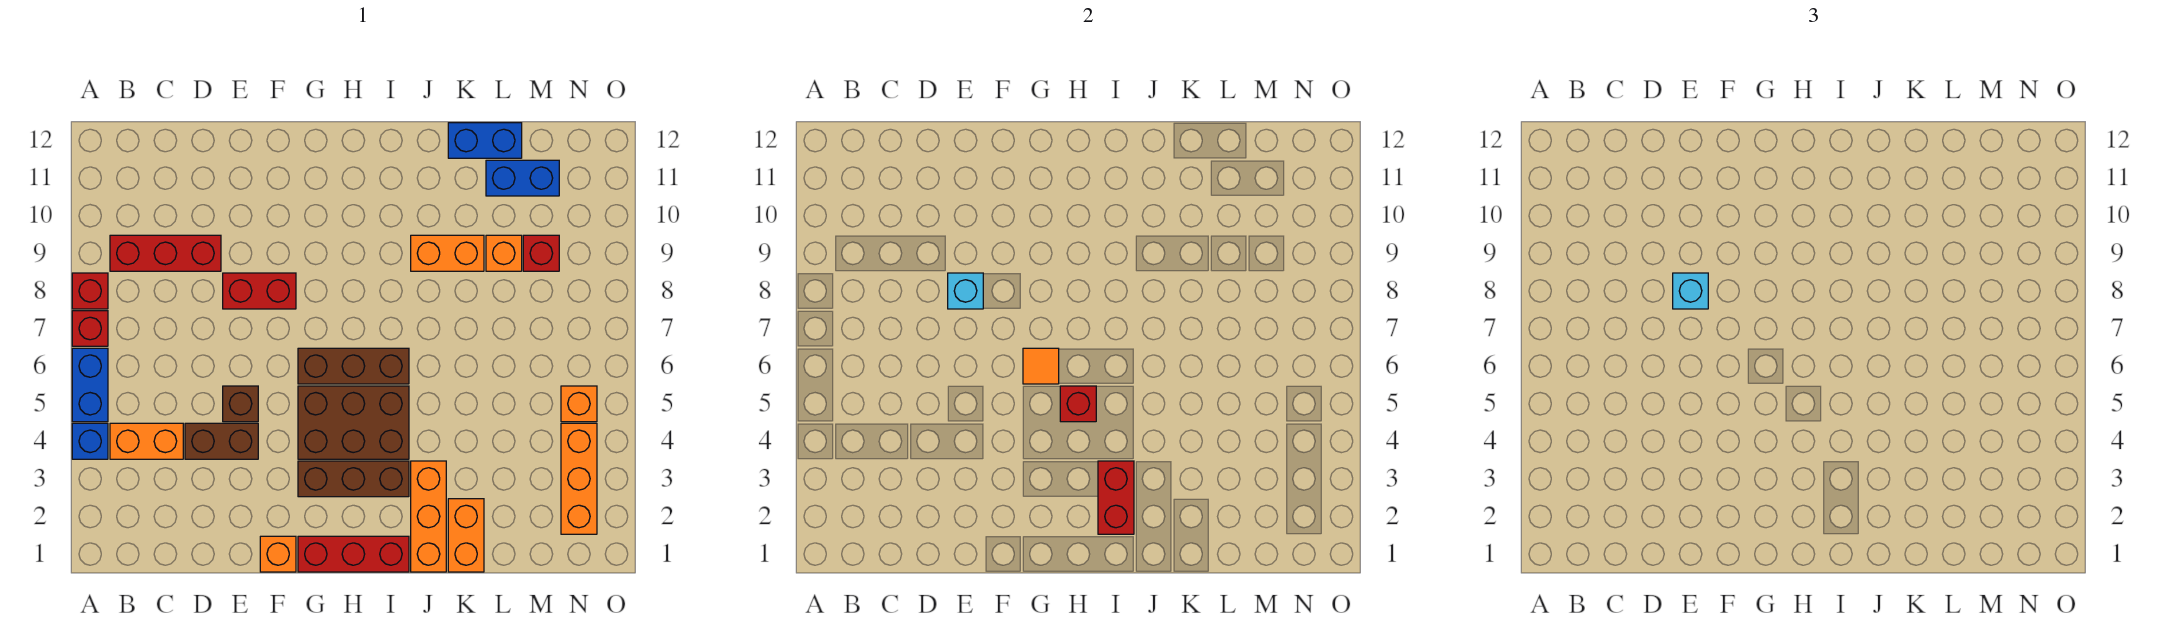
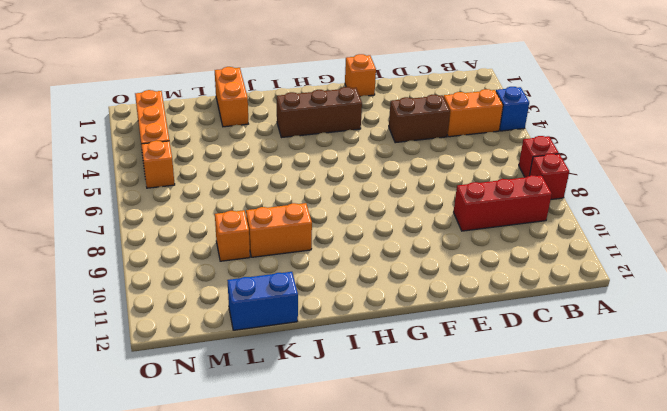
none -> blue brick A5:A6 level 1
none -> brown brick E5 level 1
none -> red brick E8:F8 level 1

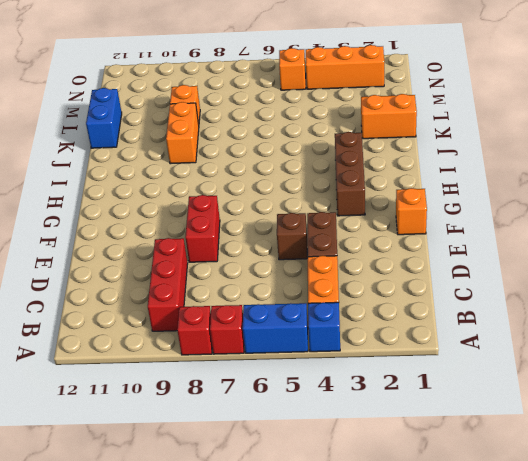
none -> red brick G1:I1 level 1
none -> brown brick G4:I5 level 1
none -> brown brick G6:I6 level 1

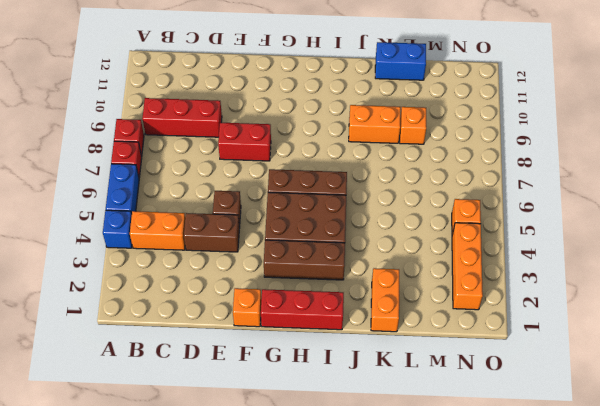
none -> orange brick J1:J3 level 1
none -> blue brick L11:M11 level 1
none -> red brick M9 level 1

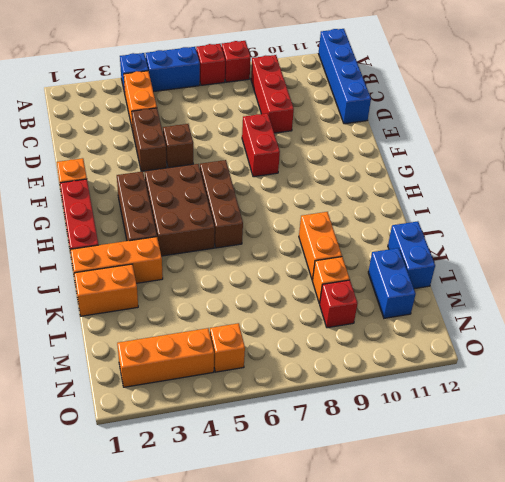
blue brick A12:D12 level 1 -> none
none -> cyan brick E8 level 2
none -> orange tile G6 level 2
none -> red brick H5 level 2

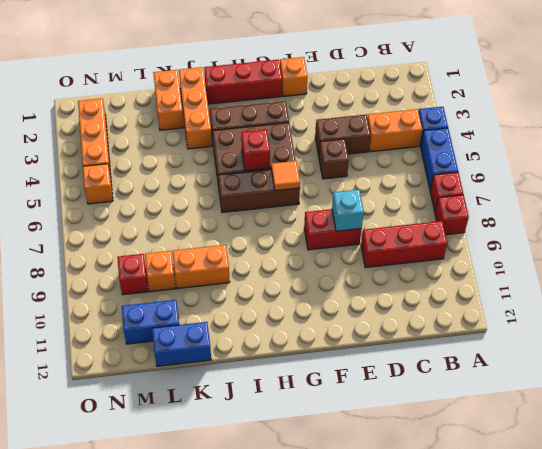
none -> red brick I2:I3 level 2
none -> cyan brick E8 level 3

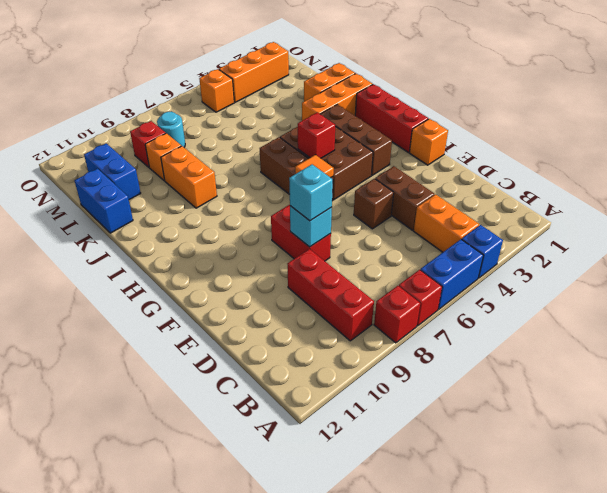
cyan round brick M8 level 1 -> none
none -> red brick I2:I3 level 2

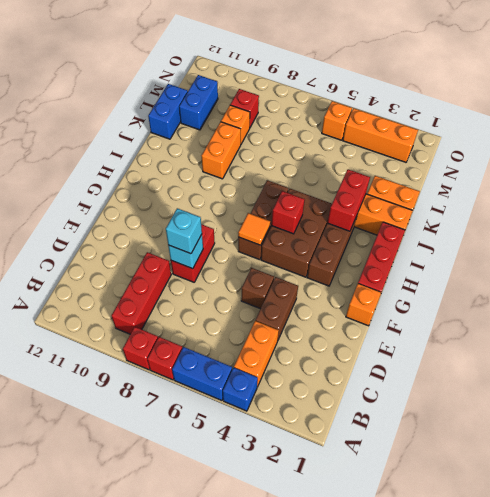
red brick I3:J3 level 2 -> red brick I2:I3 level 2

